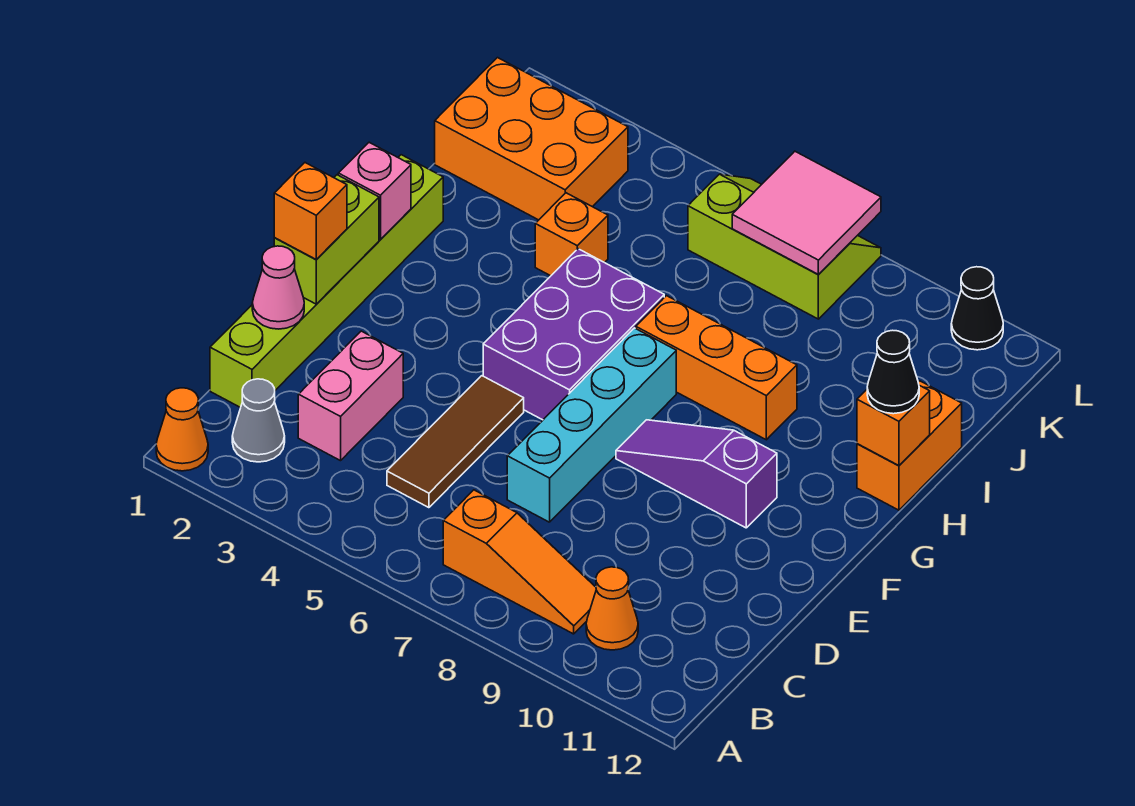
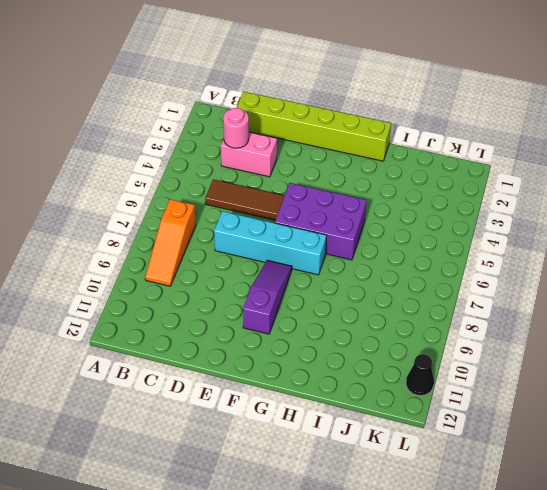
pink round brick C3 level 2 -> none
none -> orange cone A1 level 1
none -> grey cone B2 level 1
none -> orange cone B10 level 1

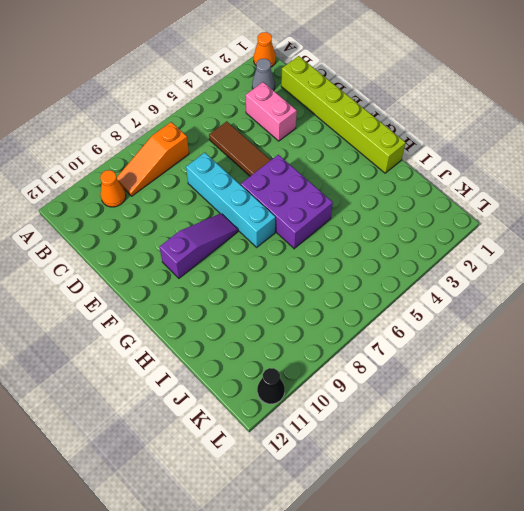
none -> orange brick H7:H9 level 1
none -> orange brick H12:I12 level 1
none -> orange brick I4 level 1

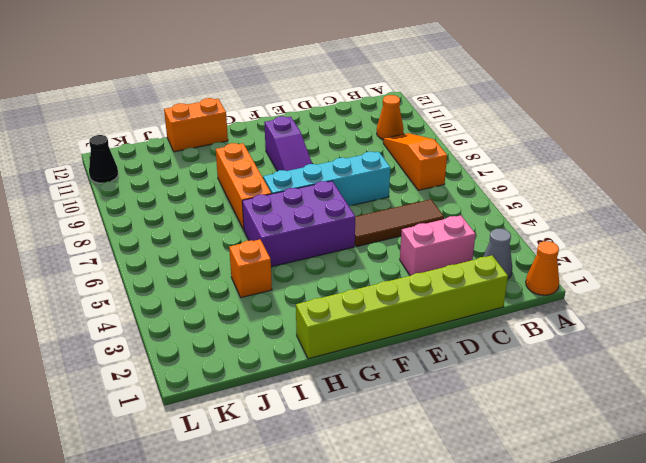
none -> orange brick J1:K3 level 1
none -> lime slope K6:L8 level 1 top K
none -> pink cone D1 level 2

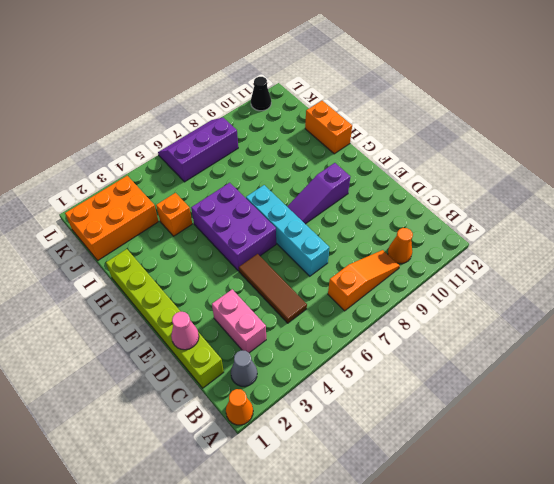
purple slope K6:L8 level 1 top K -> lime slope K6:L8 level 1 top K
none -> orange brick H7:H9 level 1
none -> lime brick E1:F1 level 2
none -> pink brick G1 level 2

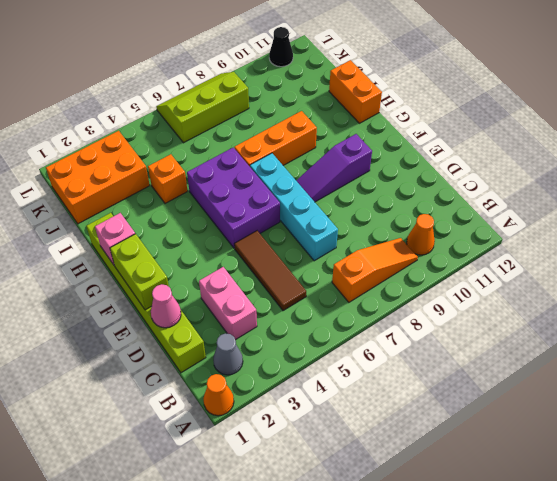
none -> orange brick H12 level 2
none -> pink tile K7:L8 level 2
none -> orange brick E1 level 3

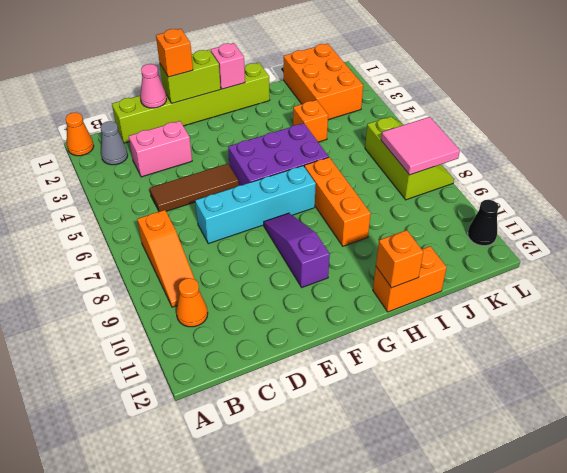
none -> black cone H12 level 3

